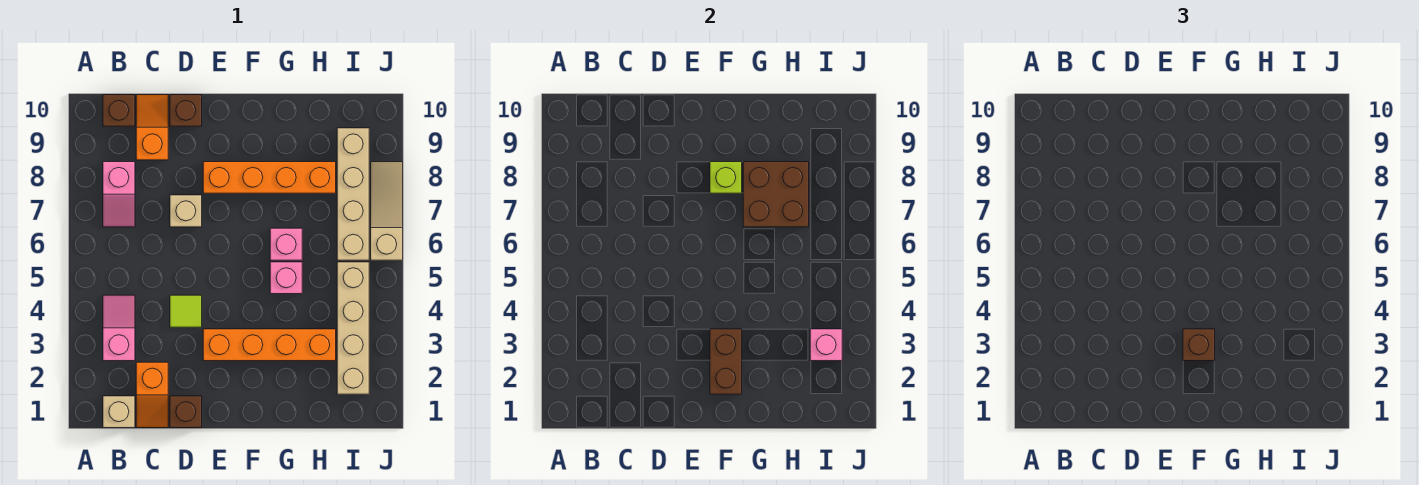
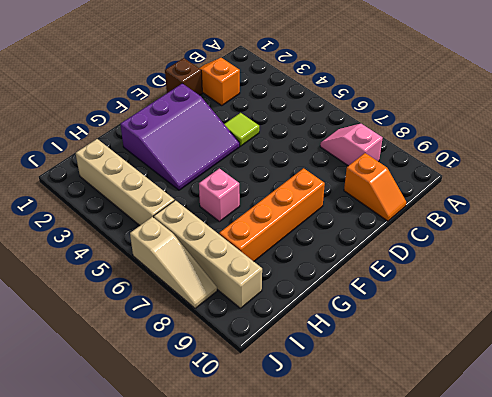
purple slope E2:G4 level 1 top 2 -> orange brick E3:H3 level 1
none -> tan brick B1 level 1
none -> pink slope B3:B4 level 1 top 3
none -> brown brick B10 level 1

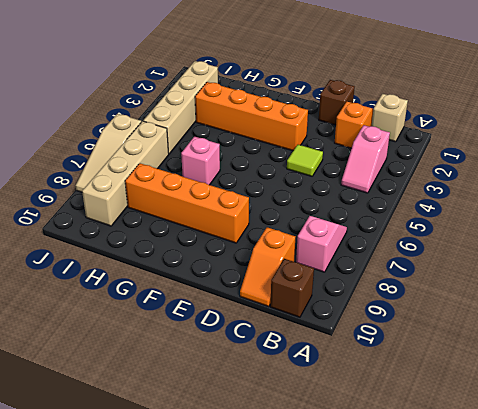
none -> tan brick D7 level 1
none -> brown brick D10 level 1
none -> pink brick G5 level 1

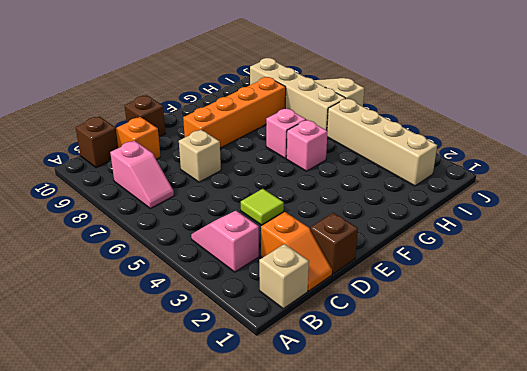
none -> orange brick E3:H3 level 1
none -> brown brick F2:F3 level 2
none -> lime brick F8 level 2

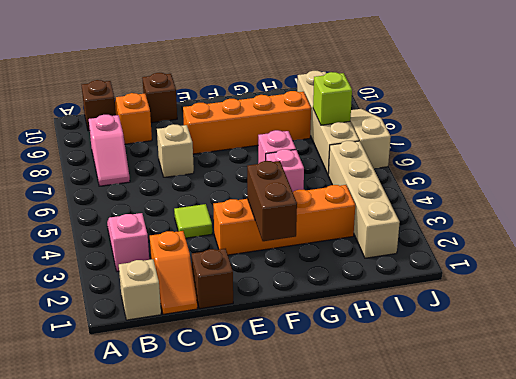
lime brick I7 level 2 -> lime brick F8 level 2
none -> brown brick G7:H8 level 2
none -> pink brick I3 level 2
none -> brown brick F3 level 3

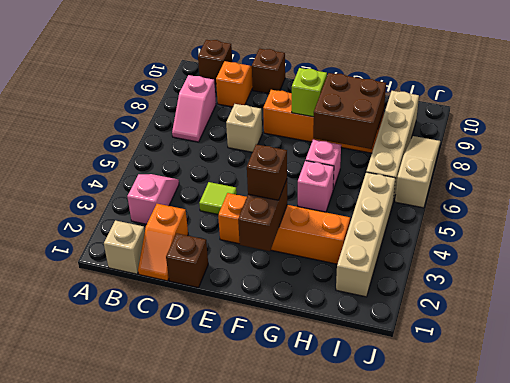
none -> pink brick I3 level 2

